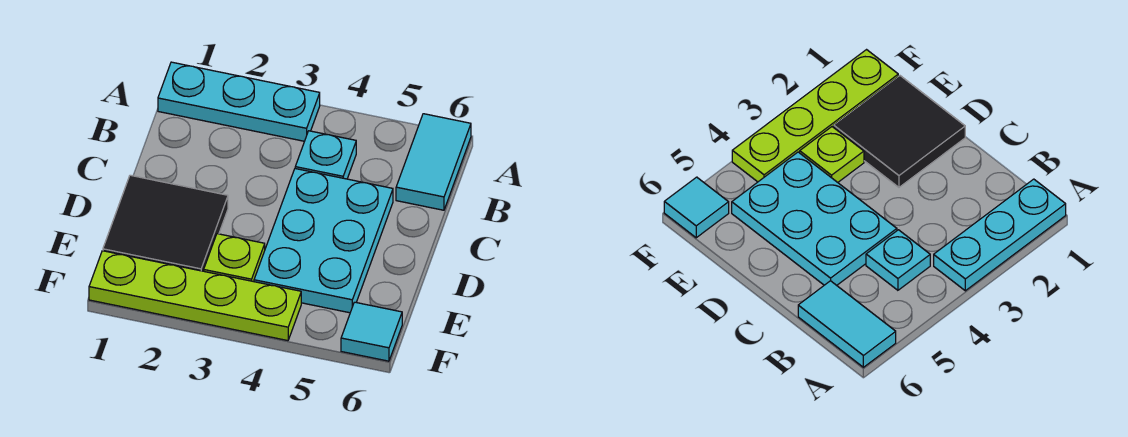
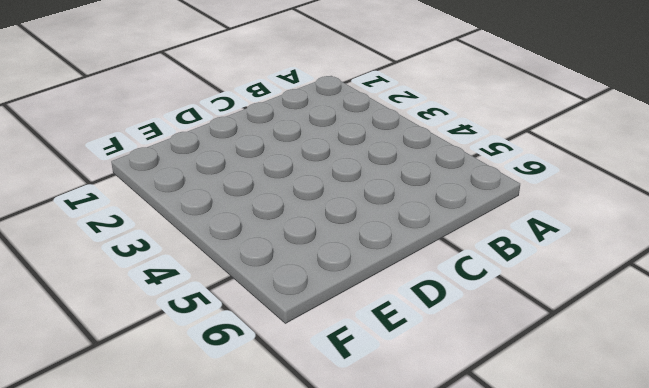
none -> cyan plate A1:A3 level 1
none -> cyan tile A6:B6 level 1

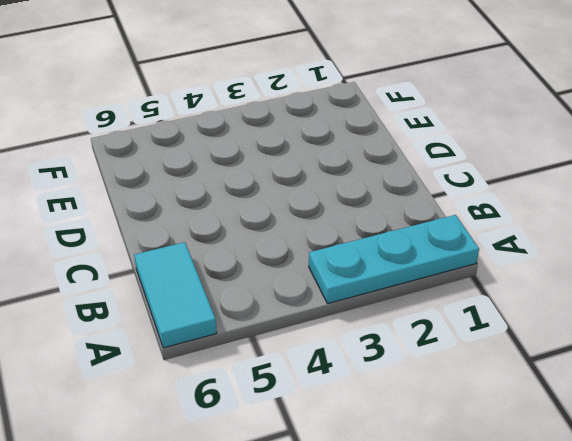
none -> cyan plate B4 level 1
none -> cyan plate C4:E5 level 1

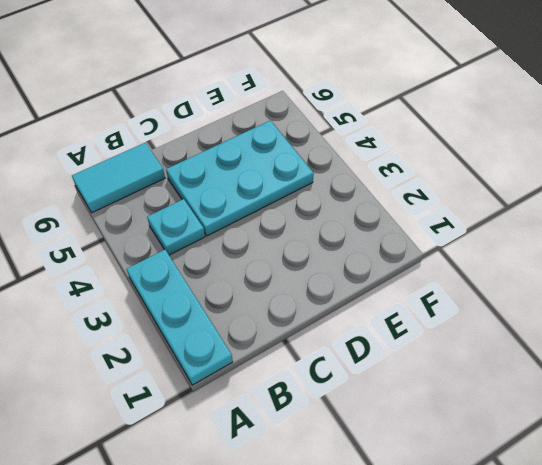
none -> black tile D1:E2 level 1
none -> lime plate E3 level 1

